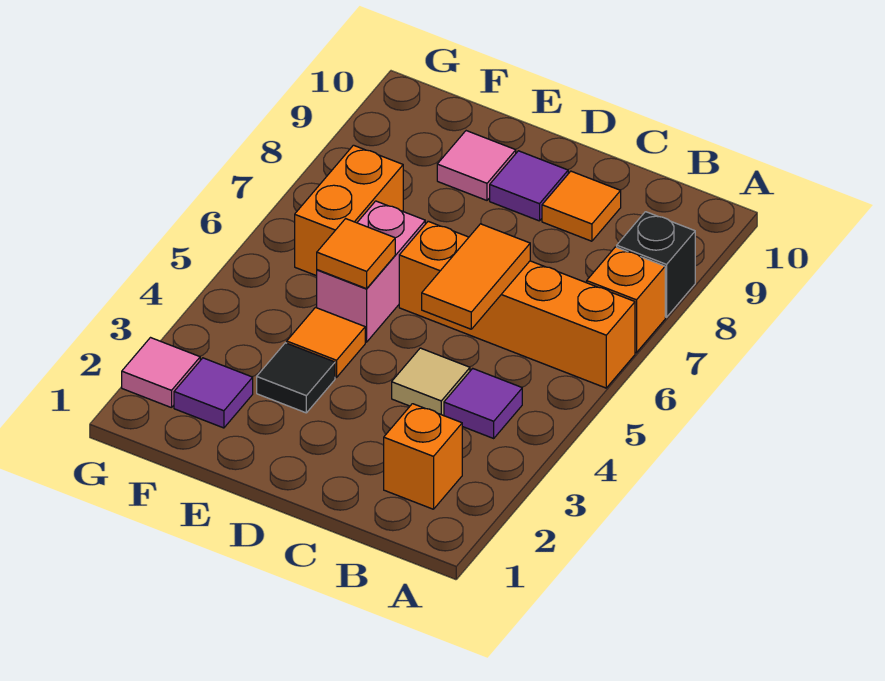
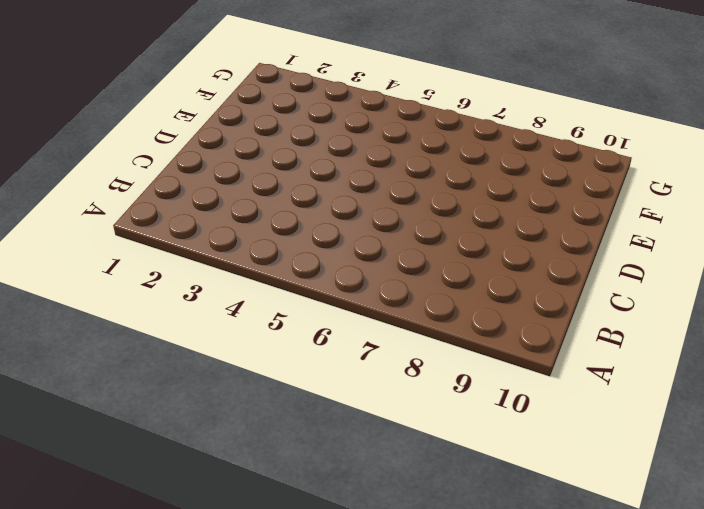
none -> orange brick A6:D6 level 1
none -> orange brick A7 level 1
none -> black brick A8 level 1

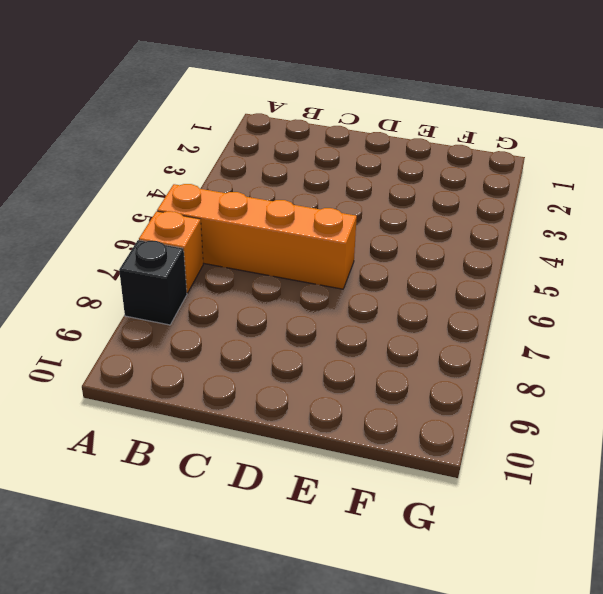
none -> orange brick B2 level 1
none -> purple tile B4 level 1
none -> tan tile C4 level 1

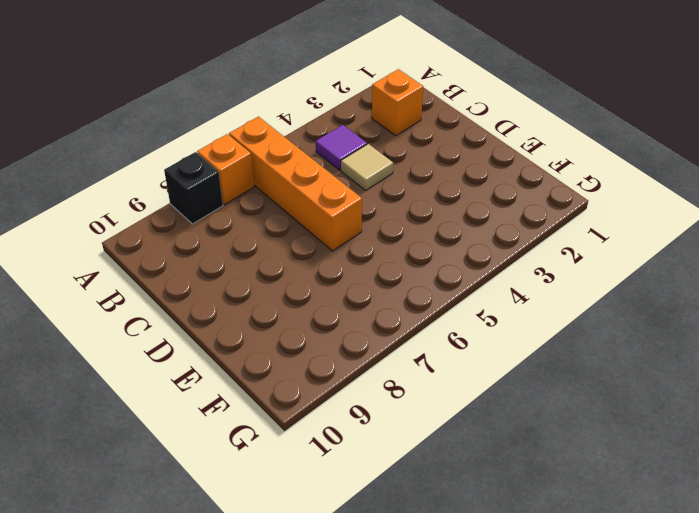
none -> orange tile C9 level 1
none -> purple tile D9 level 1
none -> black tile E3 level 1

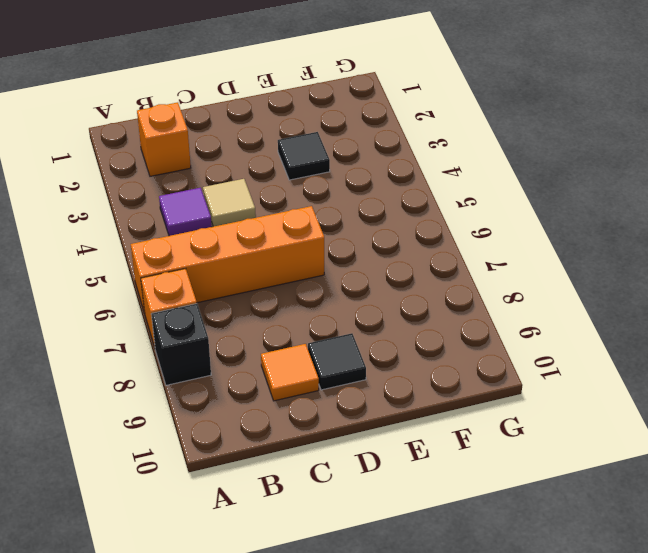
black tile D9 level 1 -> purple tile D9 level 1
none -> orange tile E4 level 1
none -> pink brick E5:E6 level 1
none -> pink tile E9 level 1

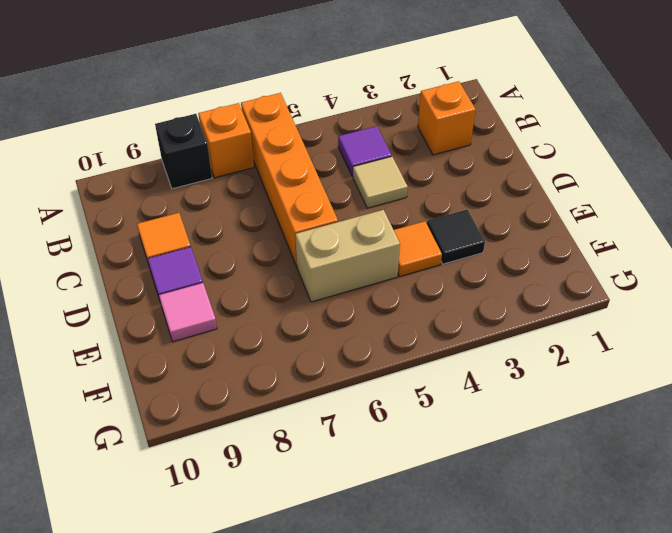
tan brick E5:E6 level 1 -> pink brick E5:E6 level 1
none -> purple tile F2 level 1
none -> orange brick F6:F7 level 1
none -> pink tile G2 level 1

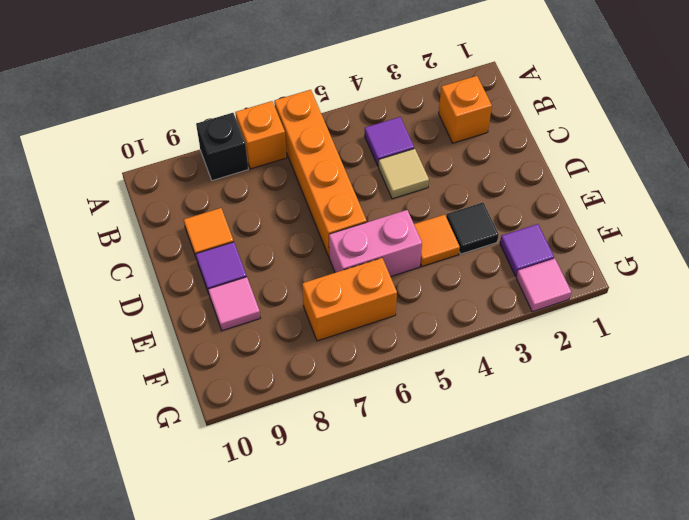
none -> orange tile C5:C6 level 2
none -> orange tile E5 level 2

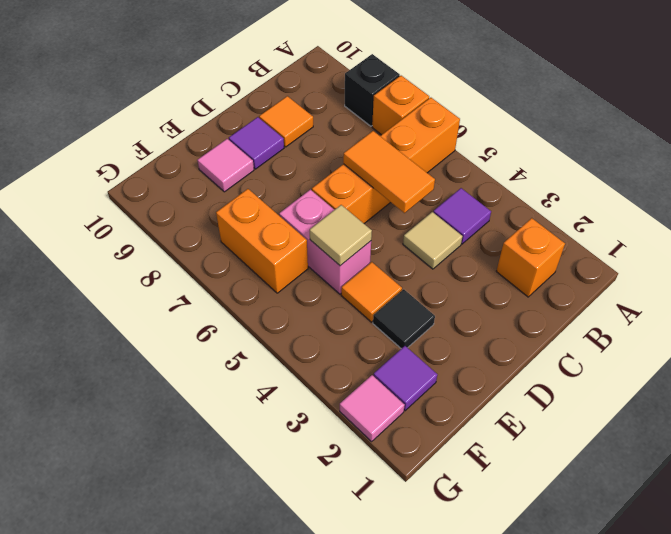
tan tile E5 level 2 -> orange tile E5 level 2

